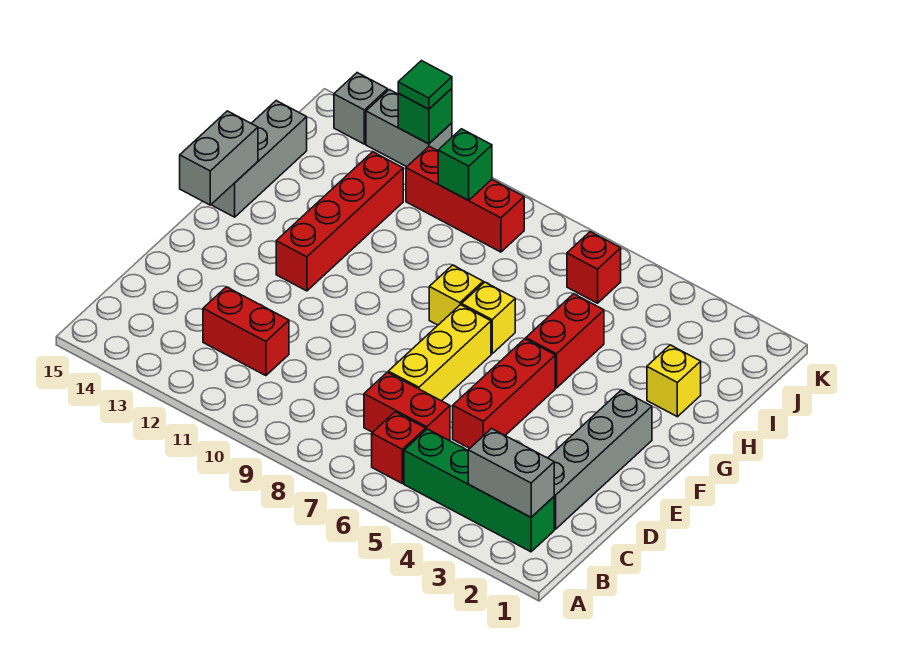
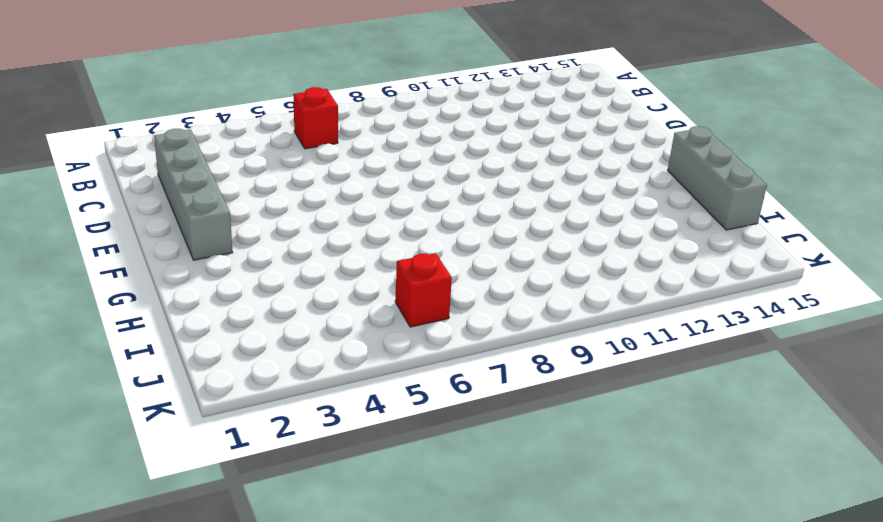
none -> green brick B2:B5 level 1
none -> red brick C6:C7 level 1
none -> red brick C11:C12 level 1

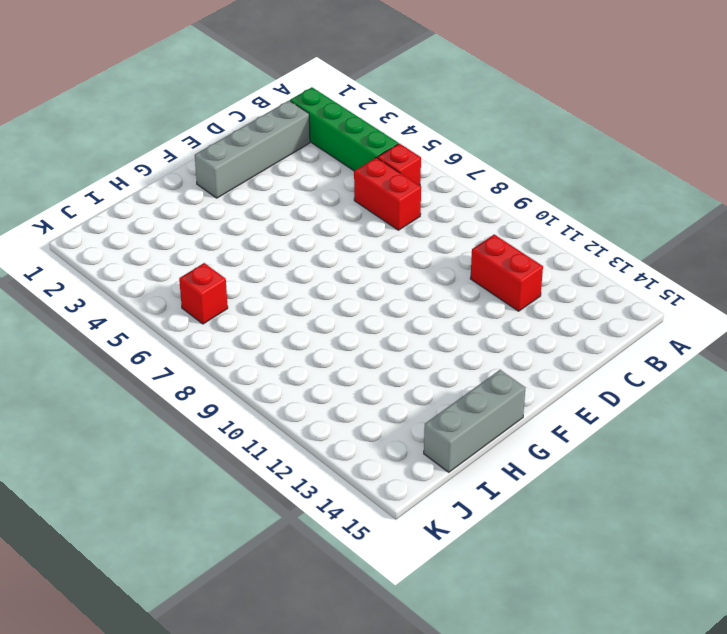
none -> red brick D5:F5 level 1
none -> yellow brick D7:F7 level 1
none -> red brick F12:I12 level 1

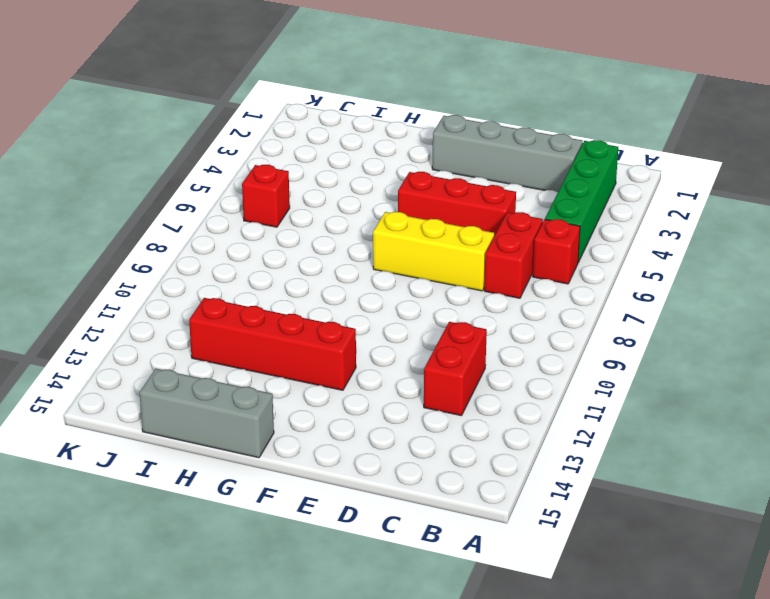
none -> red brick G5:H5 level 1
none -> yellow brick G7 level 1
none -> yellow brick G8 level 1

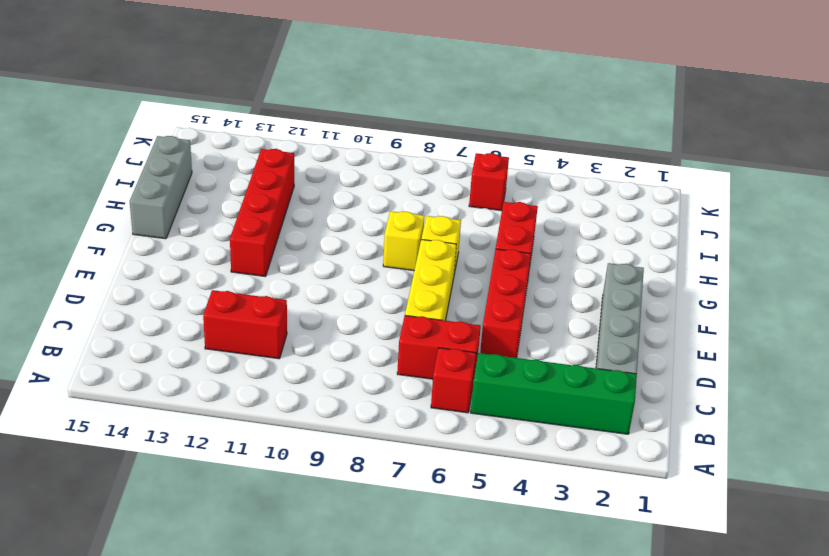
none -> yellow brick H2 level 1
none -> red brick J9:J11 level 1
none -> grey brick K12:K13 level 1

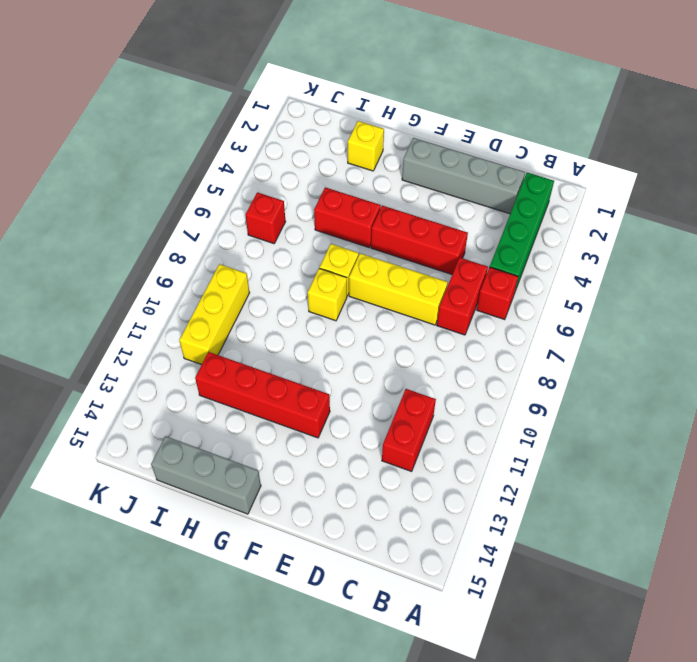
yellow brick J9:J11 level 1 -> red brick J9:J11 level 1
none -> grey brick K12:K13 level 1
none -> grey brick K14 level 1
none -> grey brick B2:B3 level 2

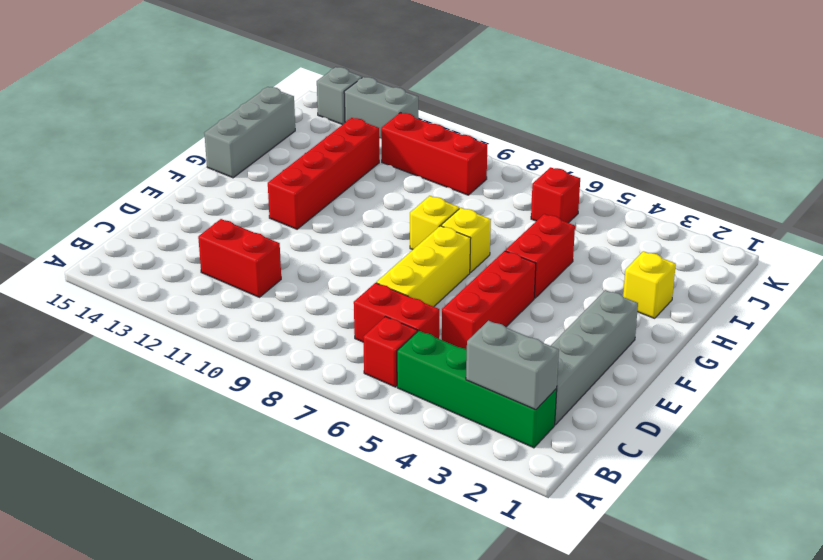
none -> grey brick F15:G15 level 2
none -> green brick J10 level 2
none -> green brick K12 level 2

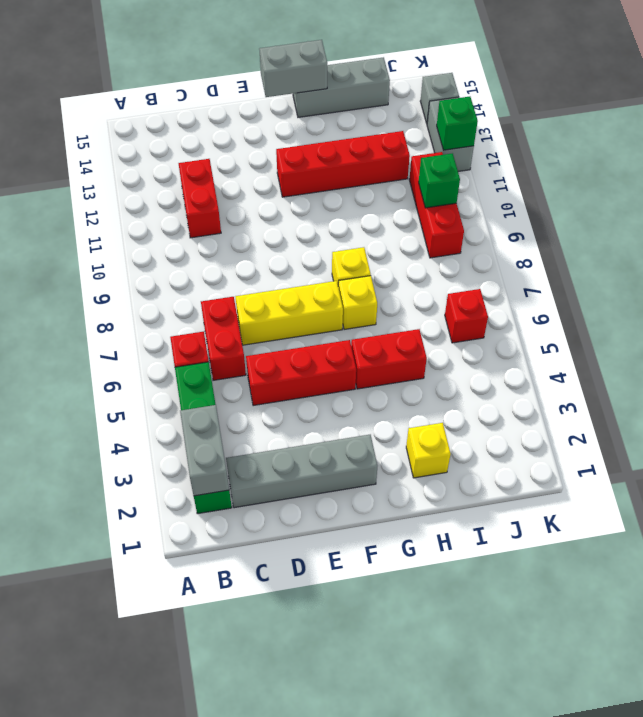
none -> green tile K12 level 3

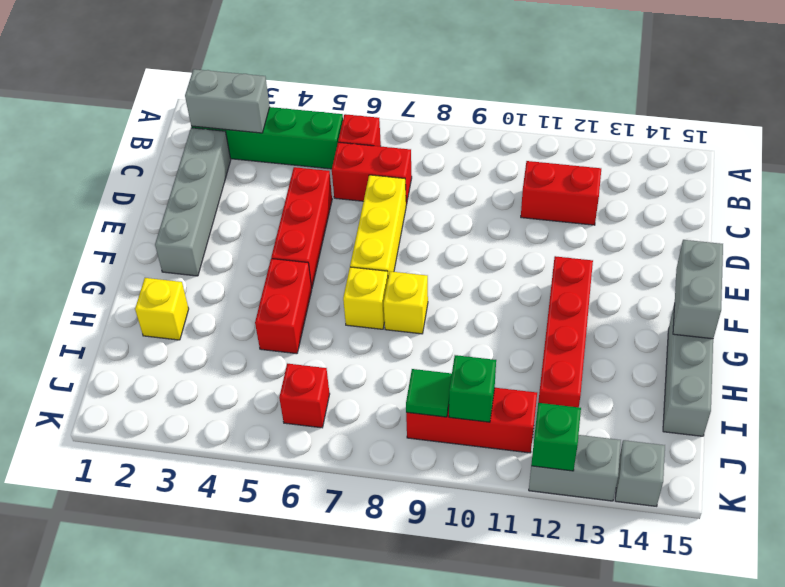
green tile J9 level 2 -> green tile K12 level 3

